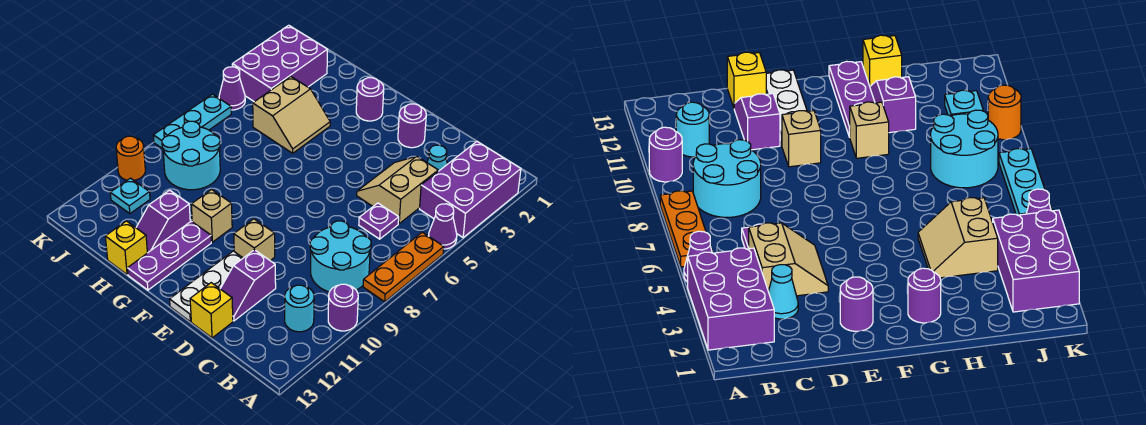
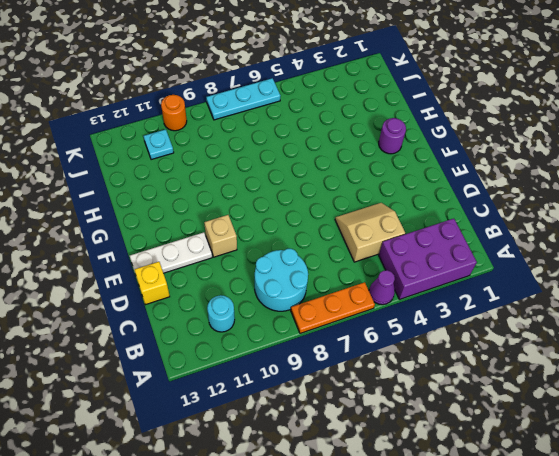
none -> purple round brick A10 level 1
none -> cyan cone C3 level 1
none -> purple plate C6 level 1

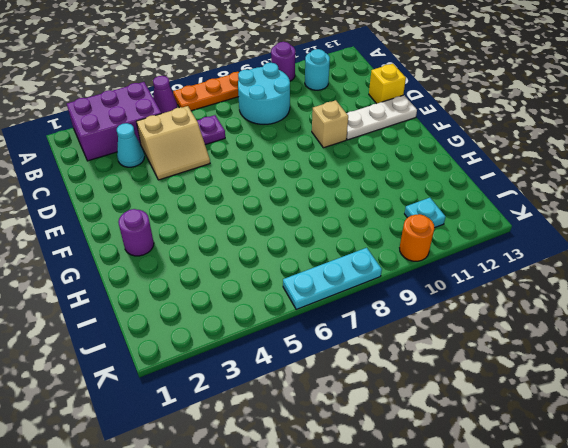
none -> purple slope D11:D12 level 1 top 11
none -> purple round brick E2 level 1
none -> tan brick G10 level 1

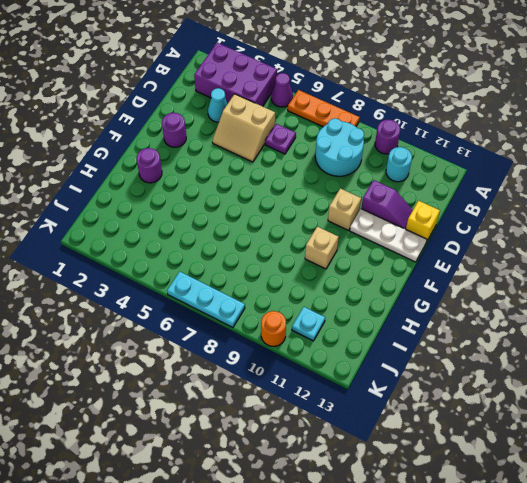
none -> purple plate G11:G13 level 1
none -> tan slope H4:I5 level 1 top I
none -> purple slope H11:H12 level 1 top 11

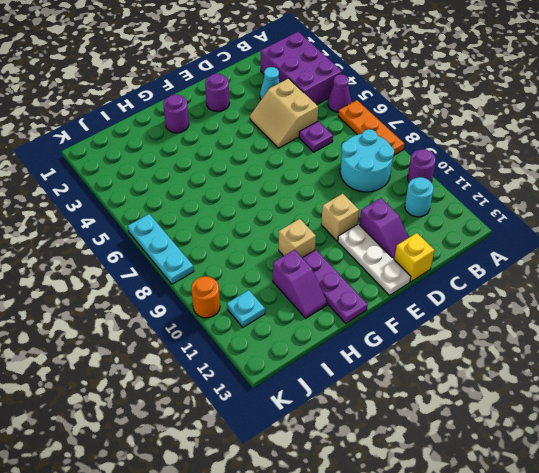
none -> tan slope H4:I5 level 1 top I
none -> yellow brick H13 level 1
none -> cyan round brick I8:J9 level 1

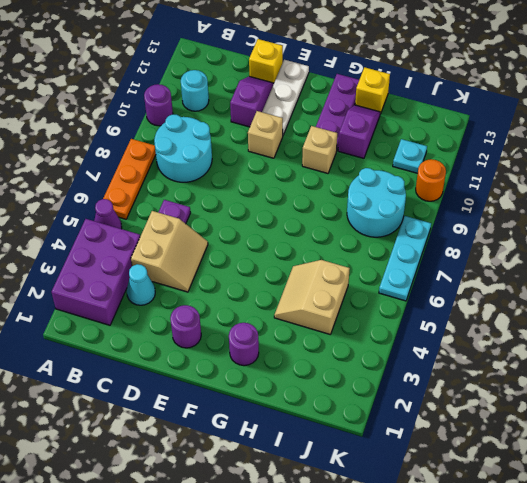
none -> purple brick J2:K4 level 1
none -> purple cone K5 level 1

